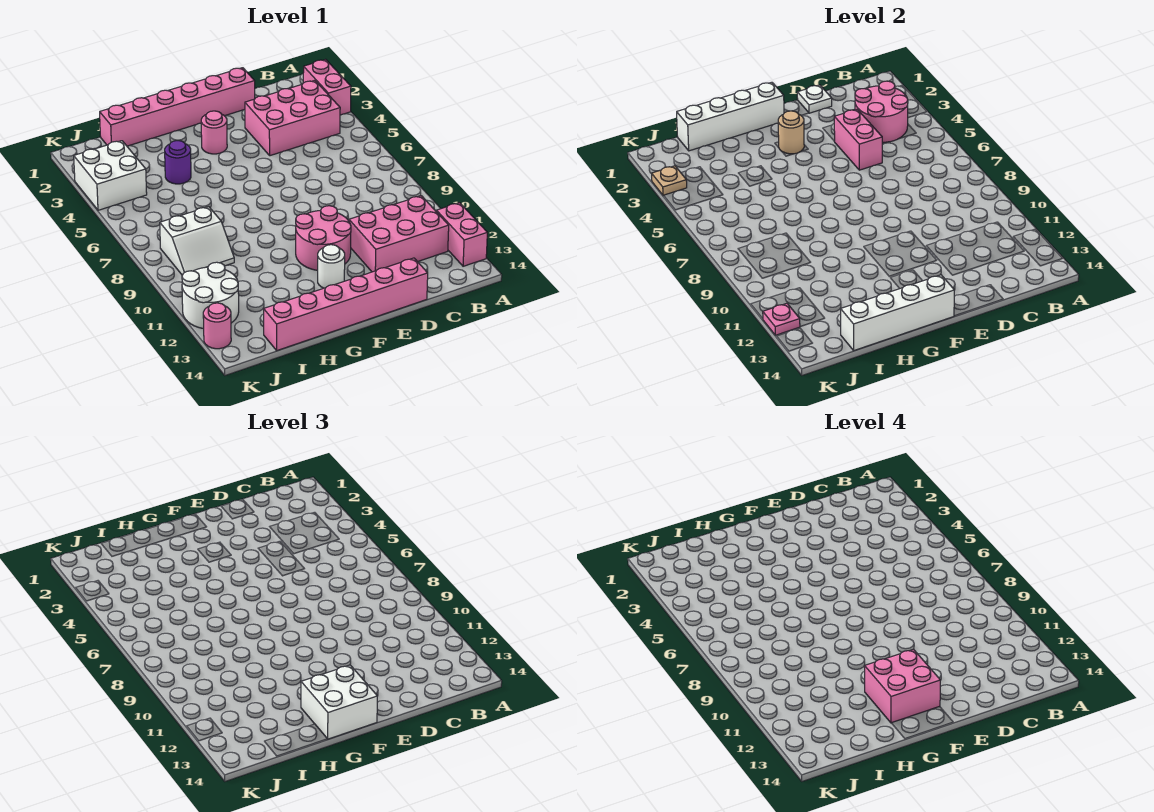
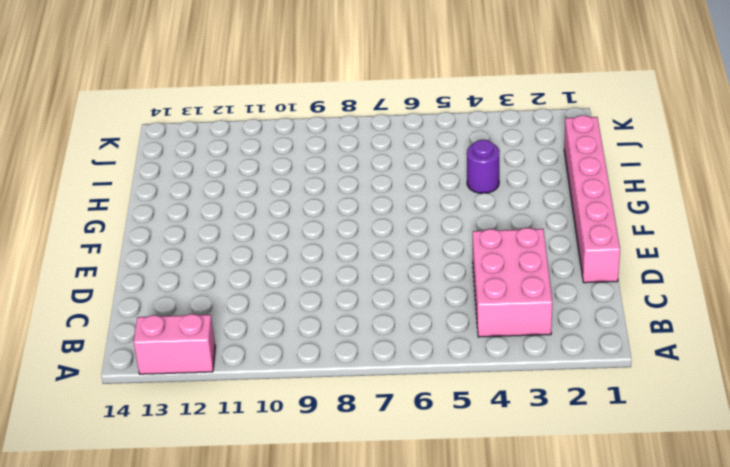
none -> pink brick A2:A3 level 1
none -> pink brick B11:D12 level 1
none -> pink brick D14:I14 level 1

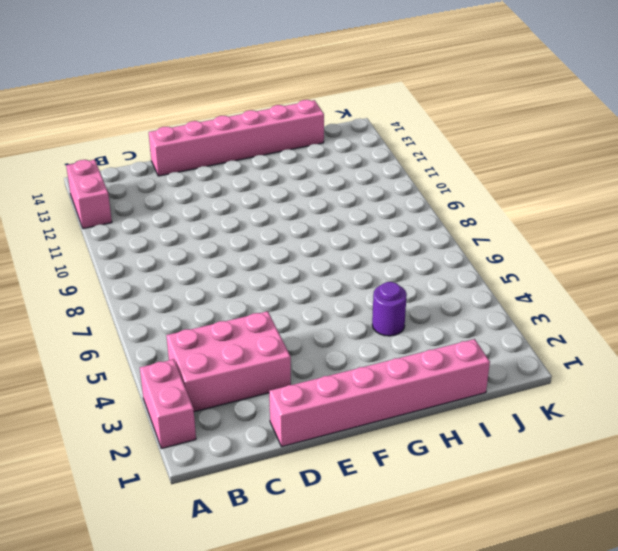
none -> pink brick B11:D12 level 1
none -> pink round brick E10:F11 level 1
none -> pink round brick F3 level 1

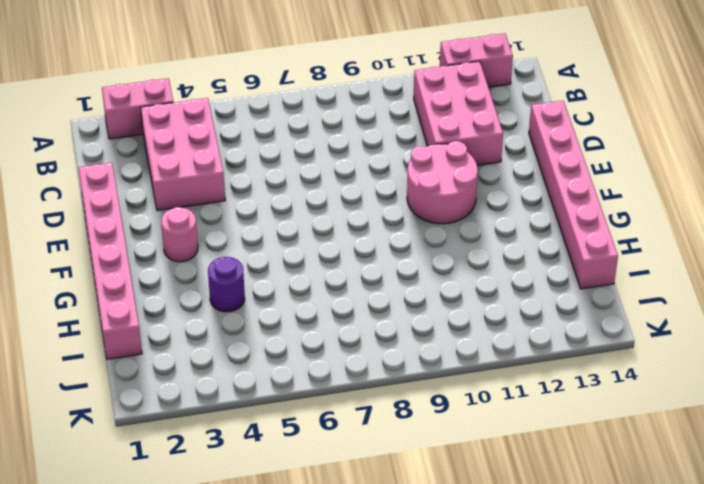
none -> white round brick F12 level 1
none -> white slope I8:J9 level 1 top 8
none -> white brick J3:K4 level 1

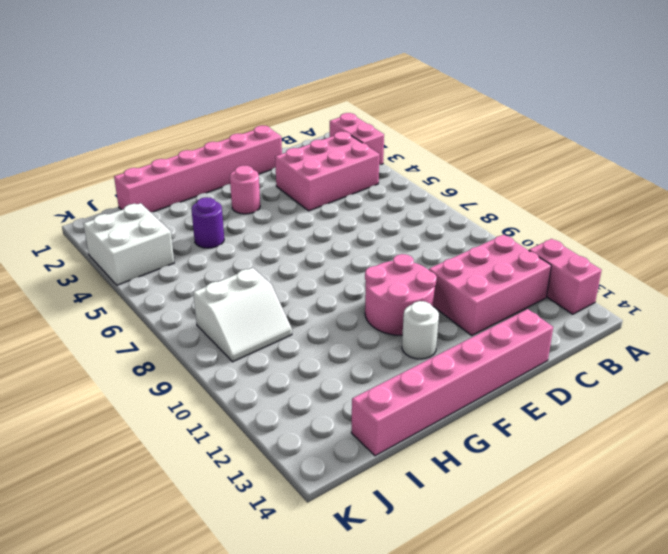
none -> white round brick J11:K12 level 1
none -> pink round brick K13 level 1
none -> pink round brick B3:C4 level 2

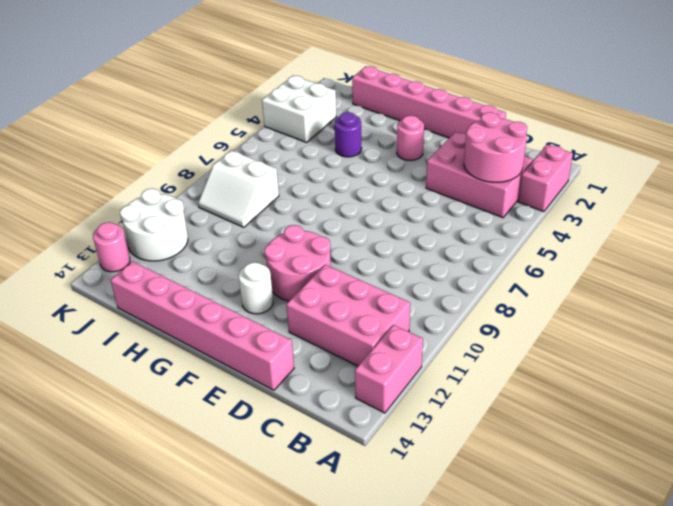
none -> white plate D1 level 2
none -> pink brick D4:D5 level 2
none -> white brick F1:I1 level 2

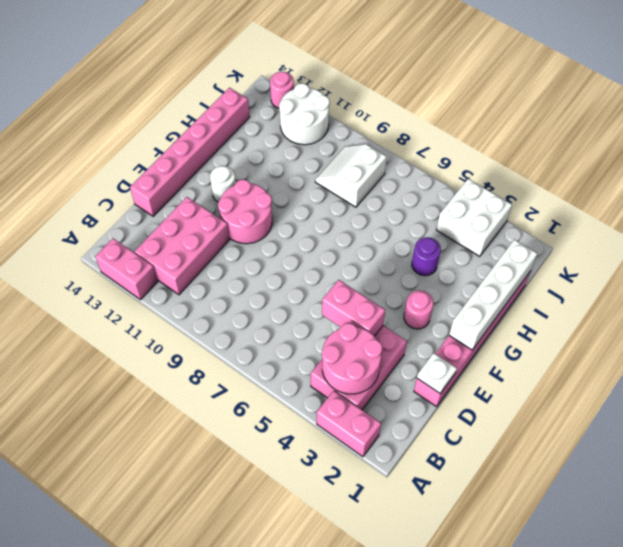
none -> tan round brick F3 level 2
none -> white brick F14:I14 level 2
none -> tan plate K3 level 2

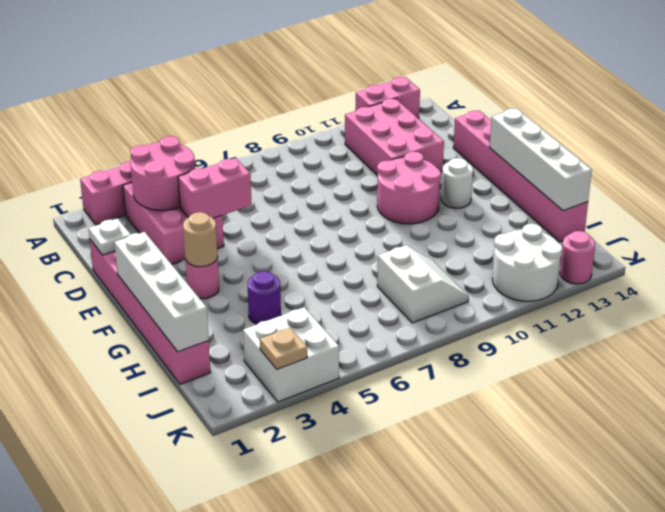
none -> pink plate K12 level 2
none -> white brick F13:G14 level 3
none -> pink brick F12:G13 level 4

